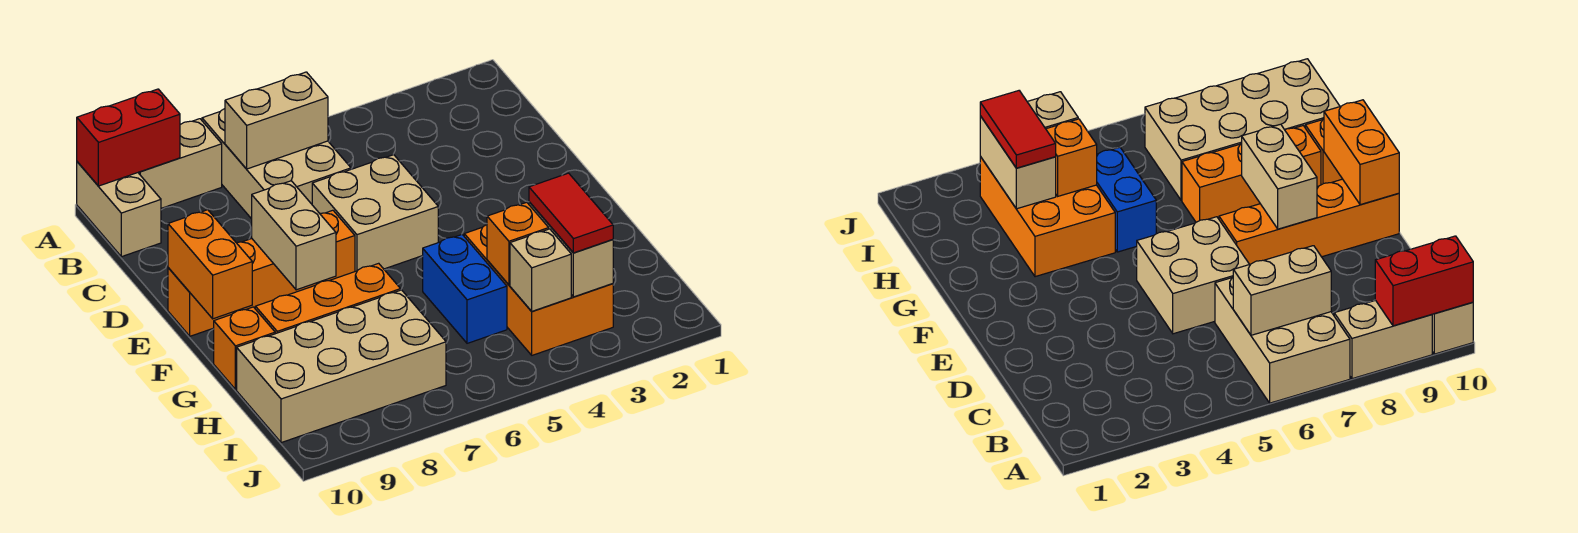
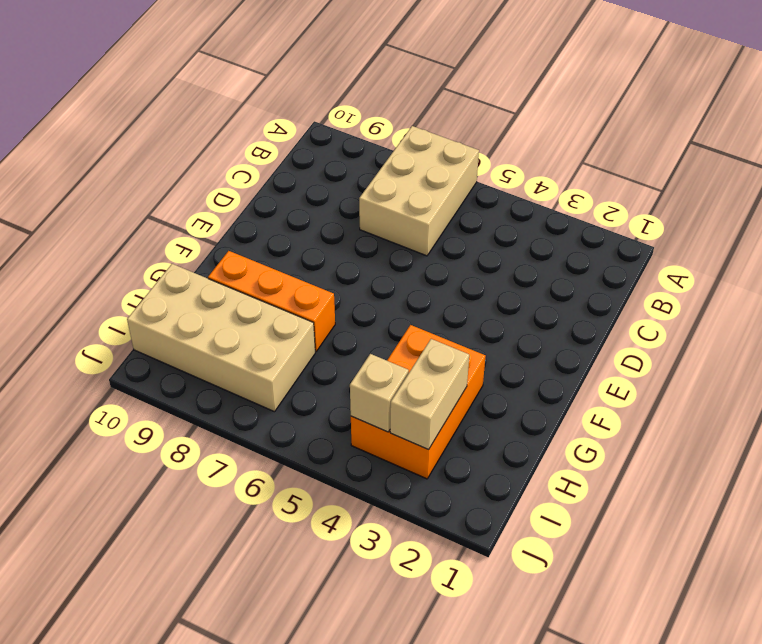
none -> tan brick A8:A9 level 1
none -> tan brick A10:B10 level 1
none -> tan brick D5:E6 level 1

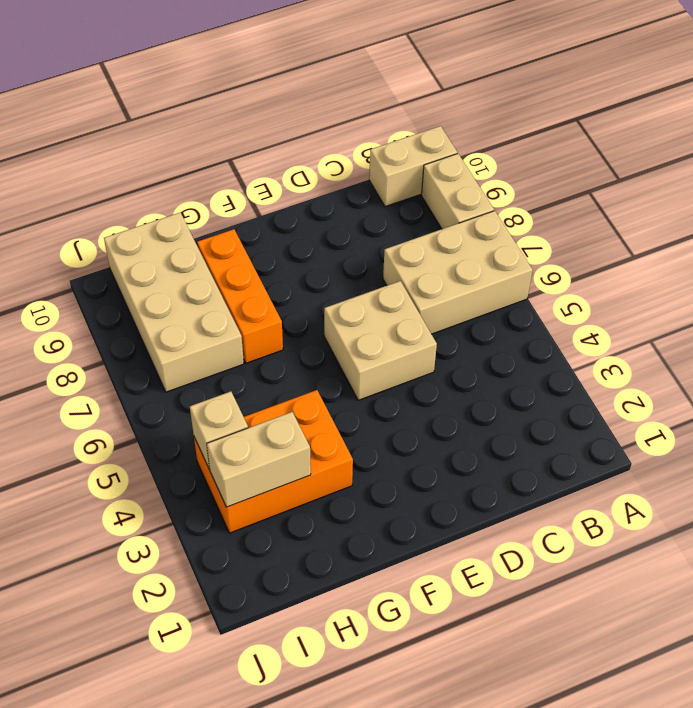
none -> orange brick E7:E10 level 1
none -> blue brick G5:H5 level 1
none -> orange brick G10 level 1

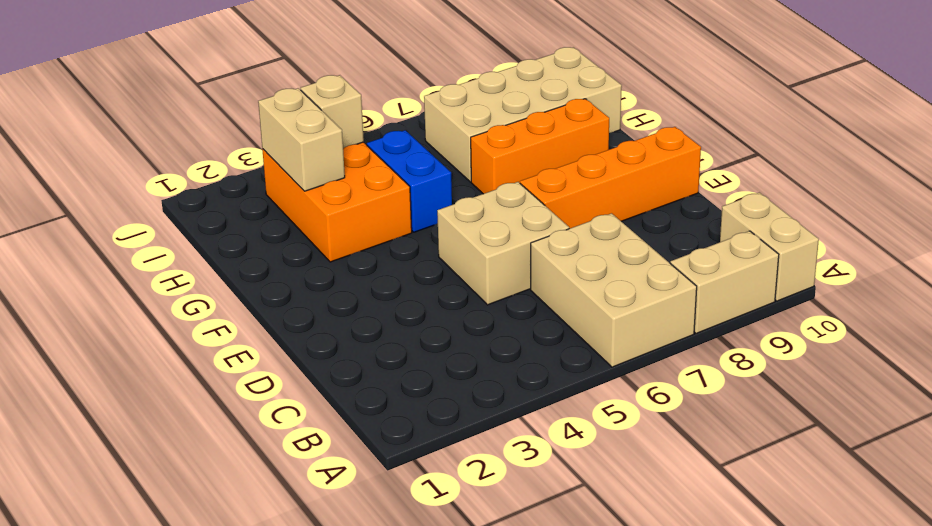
none -> orange brick G10 level 1
none -> red brick A9:A10 level 2
none -> tan brick B6:B7 level 2

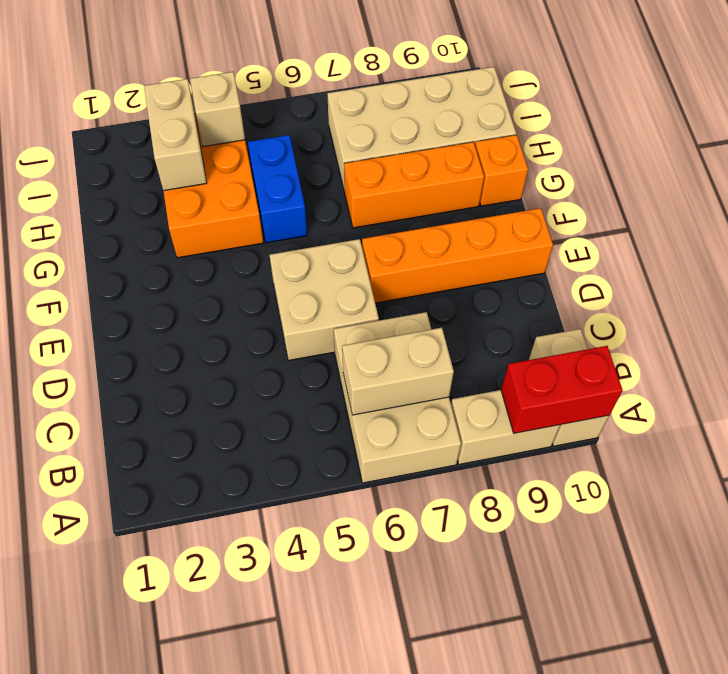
none -> tan brick E8:F8 level 2
none -> orange brick E10:F10 level 2
none -> orange brick H4 level 2

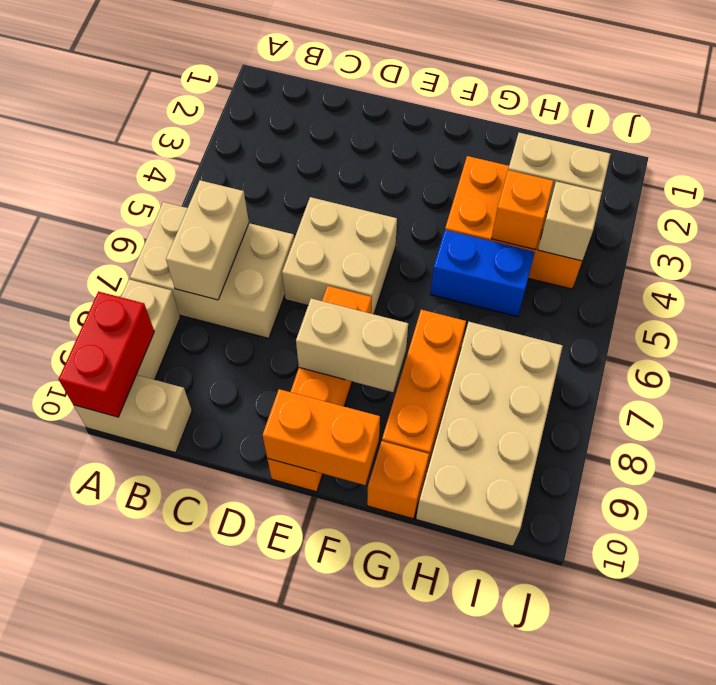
none -> red tile H3:I3 level 3

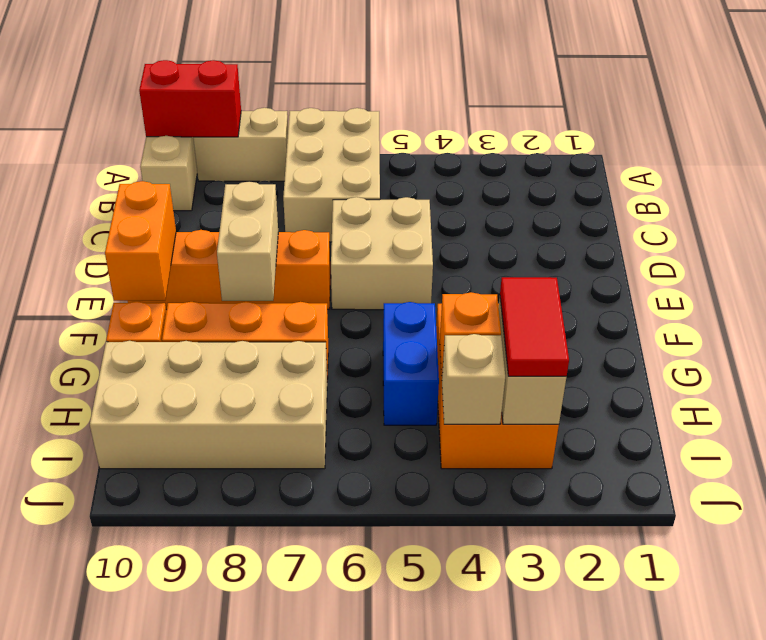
none -> tan brick B6:B7 level 2

